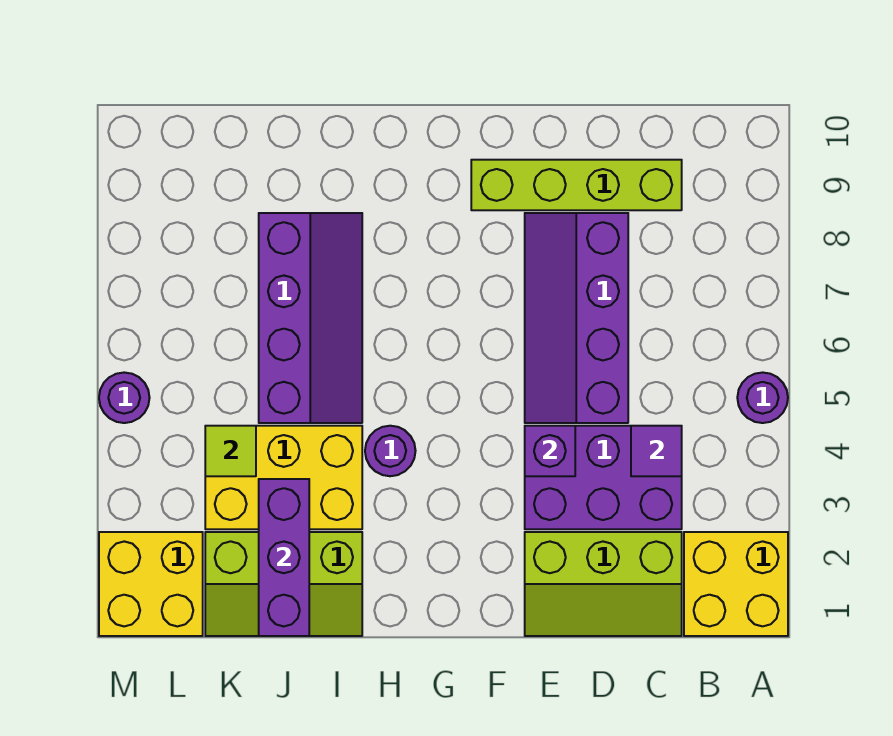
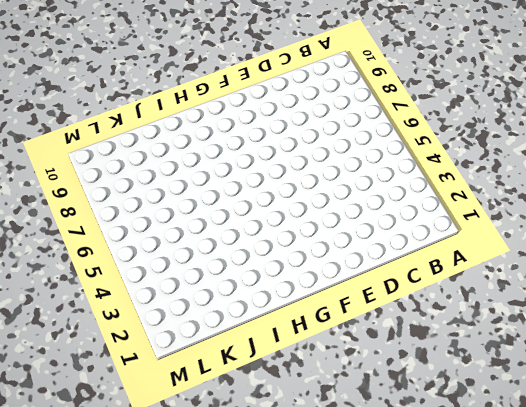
none -> yellow brick A1:B2 level 1
none -> purple round brick A5 level 1
none -> lime slope C1:E2 level 1 top 2

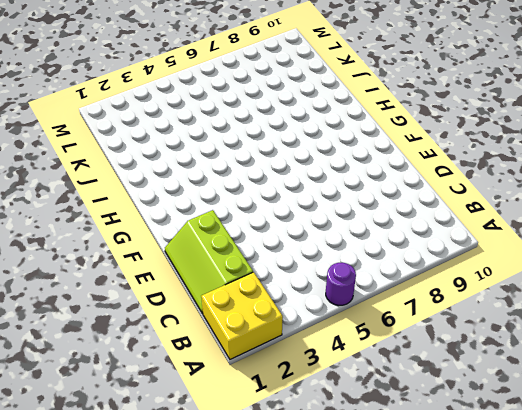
none -> purple brick C3:E4 level 1
none -> lime brick C9:F9 level 1
none -> purple slope D5:E8 level 1 top D

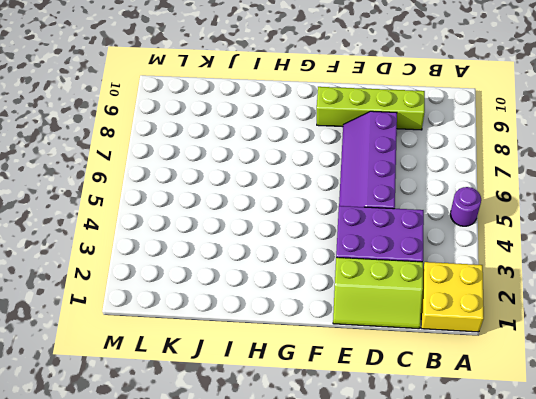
none -> purple round brick H4 level 1
none -> lime slope I1:K2 level 1 top 2
none -> yellow brick I3:K4 level 1

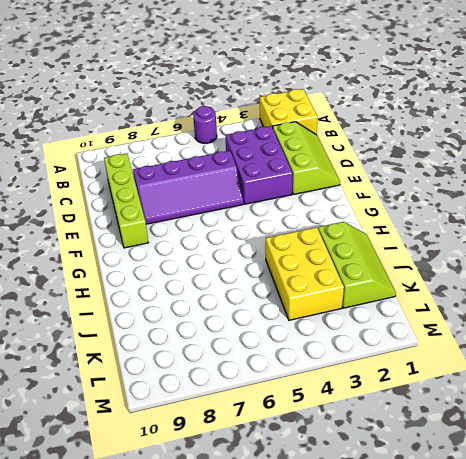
none -> purple round brick H4 level 1
none -> purple slope I5:J8 level 1 top J
none -> yellow brick L1:M2 level 1

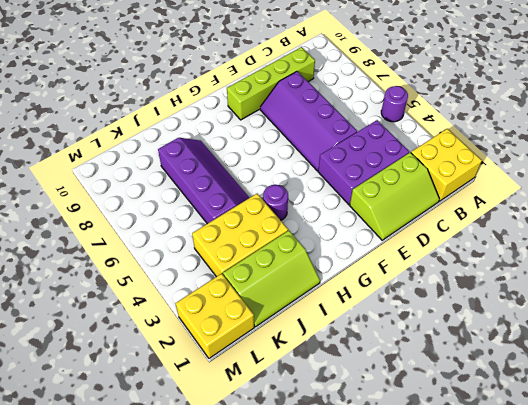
none -> purple round brick M5 level 1
none -> purple tile C4 level 2
none -> purple brick E4 level 2

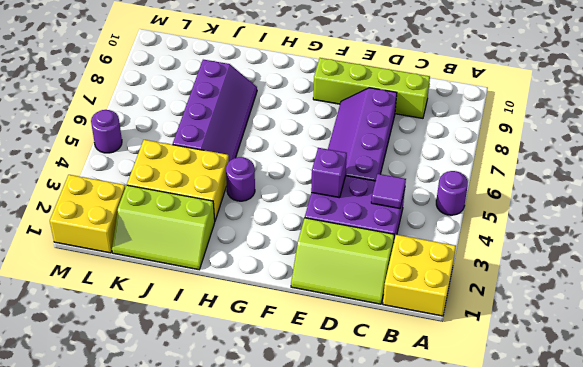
none -> purple brick J1:J3 level 2
none -> lime tile K4 level 2

